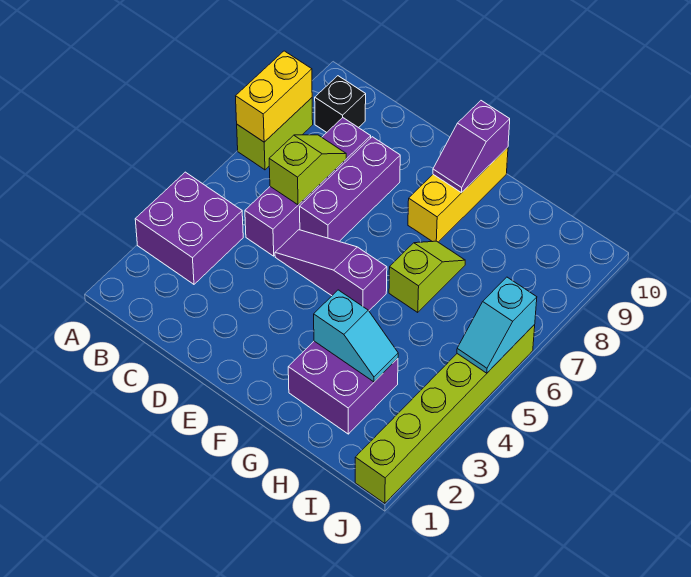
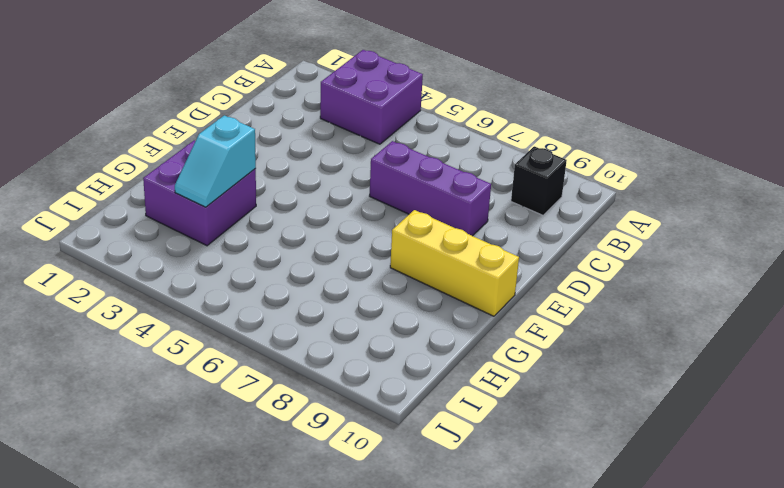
none -> lime brick A7:A8 level 1
none -> purple brick C5:C8 level 1
none -> purple slope D5:F5 level 1 top F

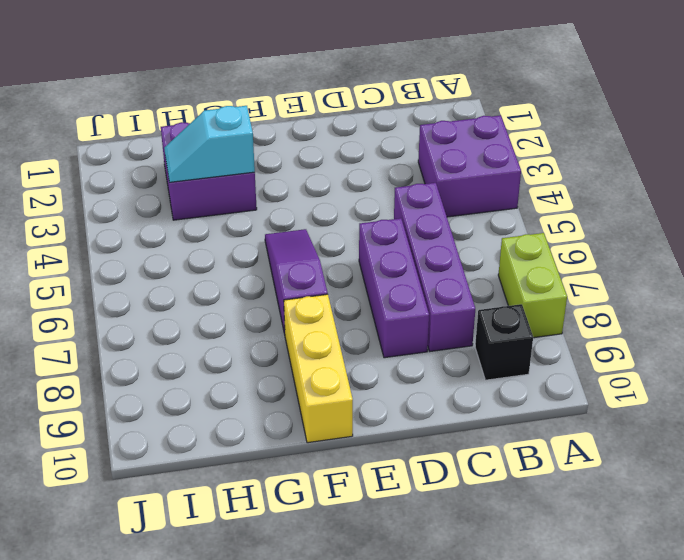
purple slope F5:F7 level 1 top 7 -> purple slope D5:F5 level 1 top F
none -> lime slope G6:G7 level 1 top 6
none -> lime brick J1:J6 level 1
none -> yellow brick A7:A8 level 2

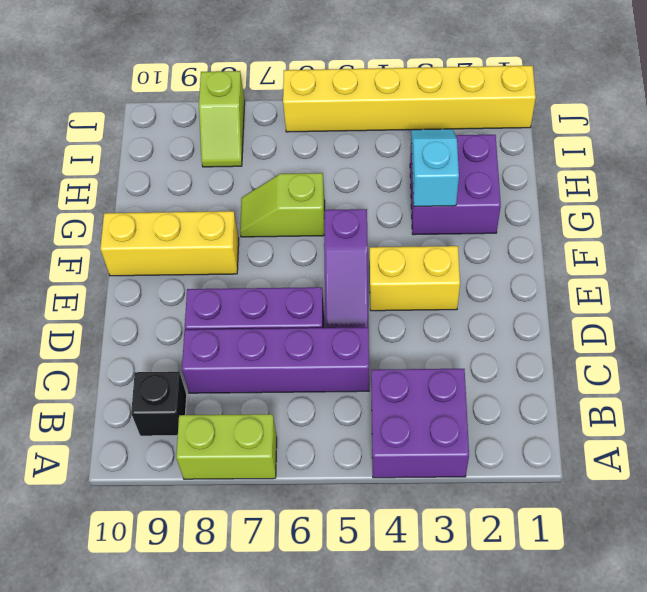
yellow brick E3:E4 level 1 -> yellow brick A7:A8 level 2
lime slope I8:J8 level 1 top J -> lime slope C6:C7 level 2 top 6
yellow brick J1:J6 level 1 -> lime brick J1:J6 level 1
none -> purple slope F9:F10 level 2 top 10
none -> cyan slope J5:J6 level 2 top 6

